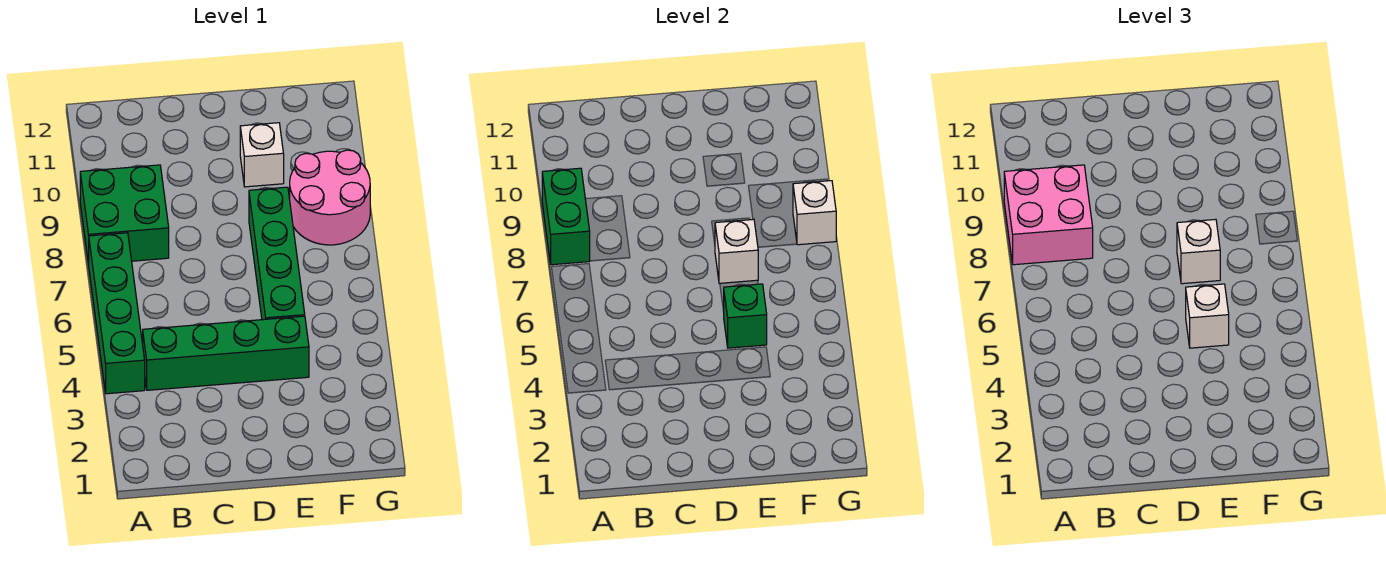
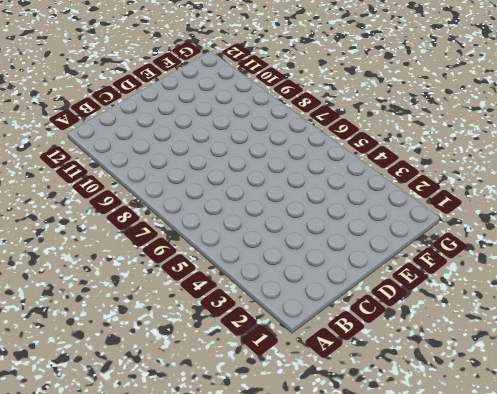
none -> green brick A4:A7 level 1
none -> green brick A8:B9 level 1
none -> green brick B4:E4 level 1

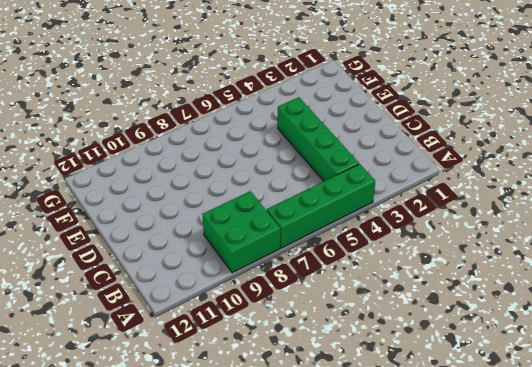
none -> green brick E5:E8 level 1
none -> white brick E10 level 1
none -> pink round brick F8:G9 level 1

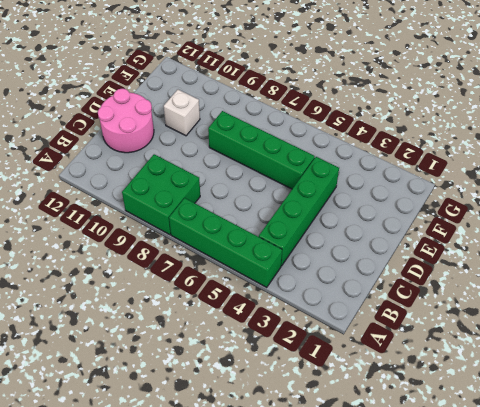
pink round brick C11:D12 level 1 -> pink round brick F8:G9 level 1
none -> green brick A8:A9 level 2
none -> green brick E5 level 2
none -> white brick E7 level 2

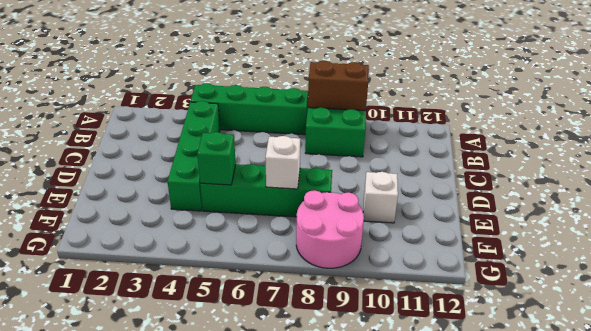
brown brick A8:A9 level 2 -> green brick A8:A9 level 2
none -> white brick G8 level 2
none -> pink brick A8:B9 level 3
none -> white brick E5 level 3

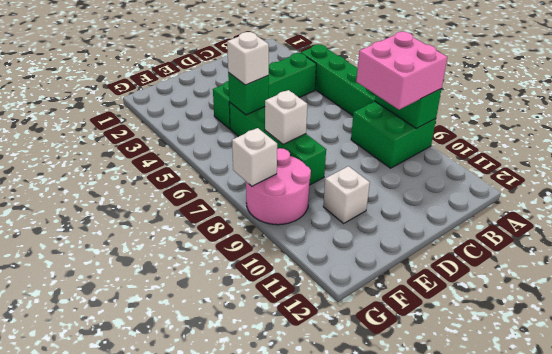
none -> white brick E7 level 3

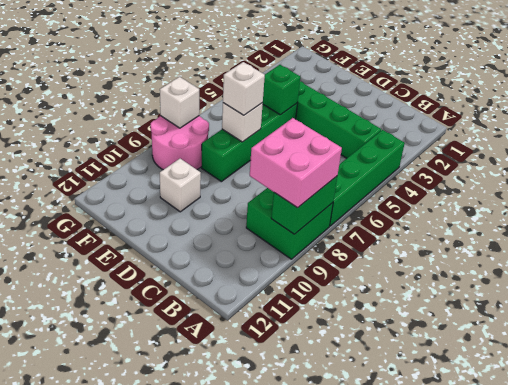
none -> white brick E5 level 3

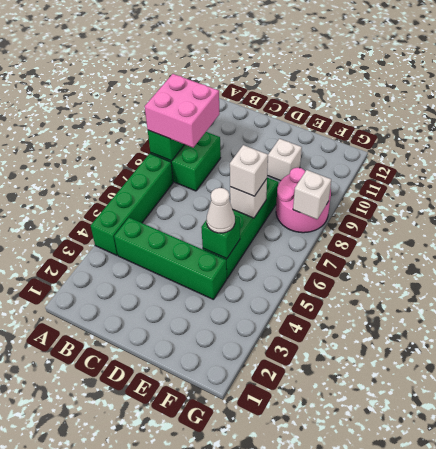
white cone E5 level 3 -> white brick E5 level 3

